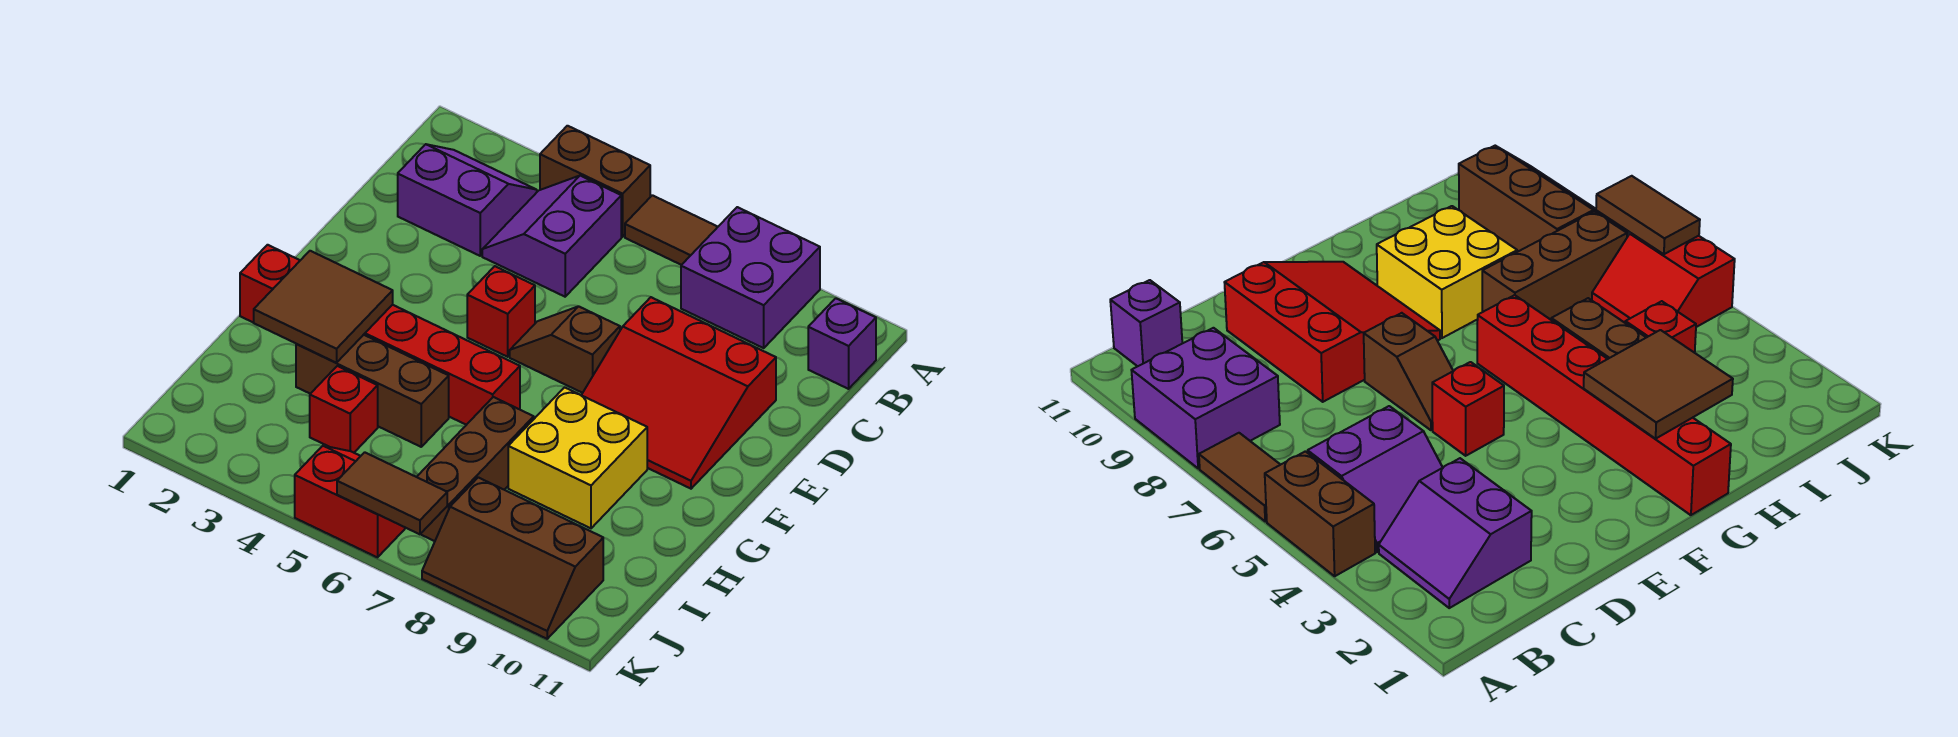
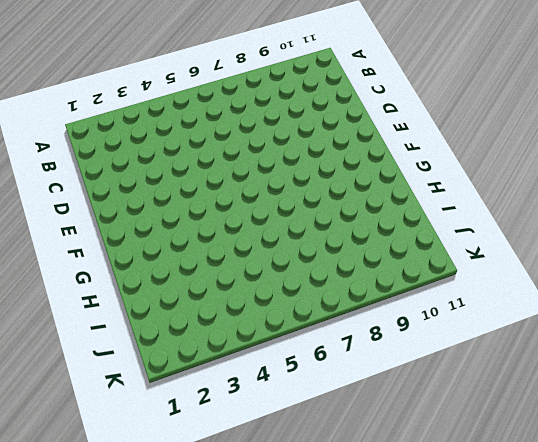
none -> brown brick A4:A5 level 1
none -> brown tile A6:A7 level 1
none -> purple brick A8:B9 level 1

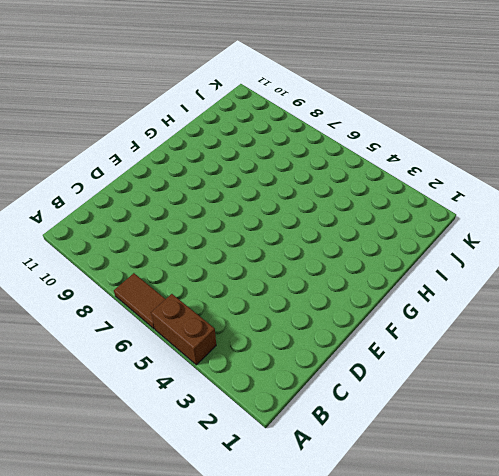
none -> purple brick A8:B9 level 1
none -> purple slope B2:C3 level 1 top C
none -> purple slope B4:C5 level 1 top 5

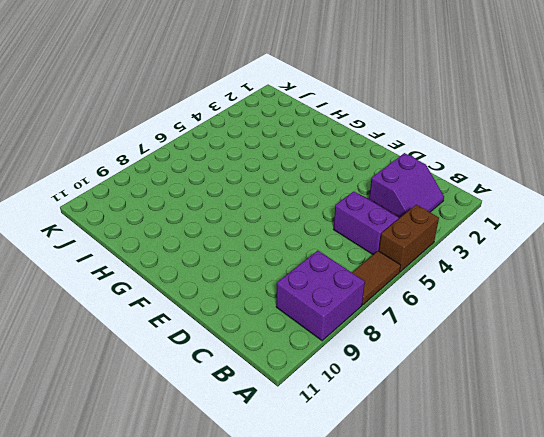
none -> purple brick B11 level 1
none -> red slope D8:F10 level 1 top D
none -> red brick E5 level 1

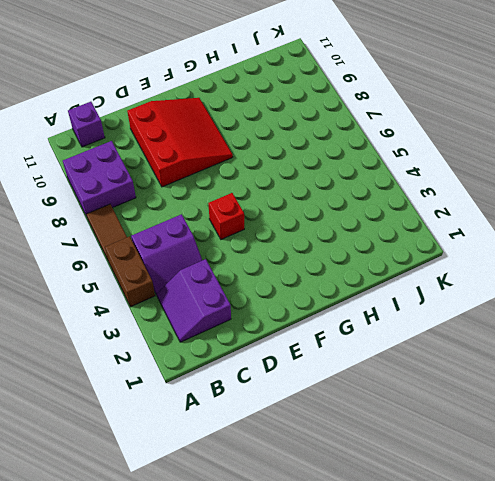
none -> brown slope E6:E7 level 1 top 7
none -> red brick G1:G6 level 1
none -> yellow brick G8:H9 level 1

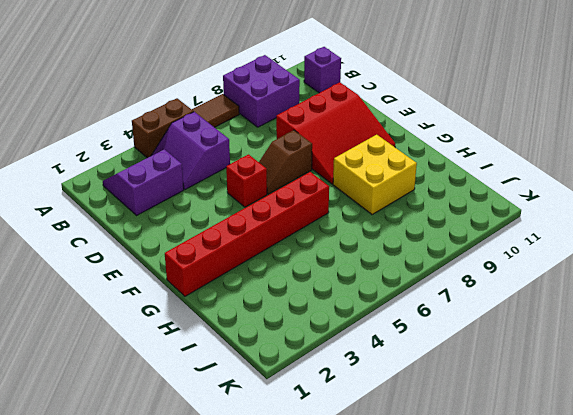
none -> brown brick H3:H5 level 1
none -> brown brick H7:J7 level 1
none -> red brick I4 level 1

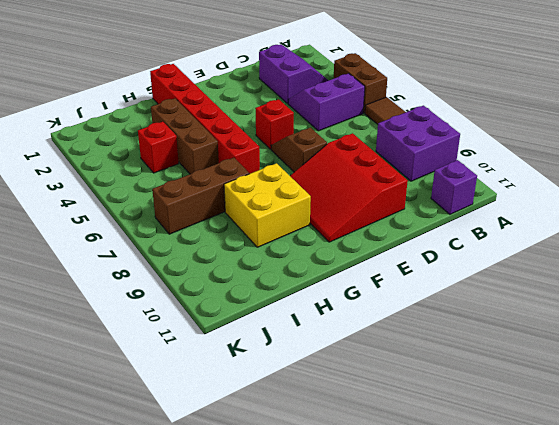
none -> red slope J5:K6 level 1 top K
none -> brown slope J8:K10 level 1 top J
none -> brown tile G2:H3 level 2

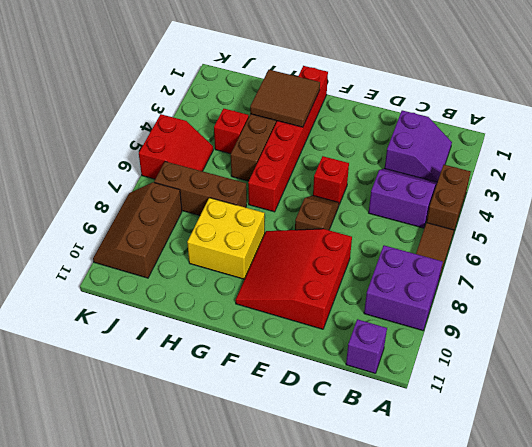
none -> brown tile K6:K7 level 2

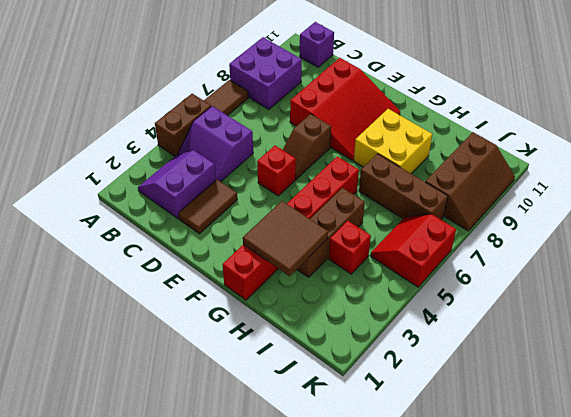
brown tile D2:D3 level 1 -> brown tile K6:K7 level 2

